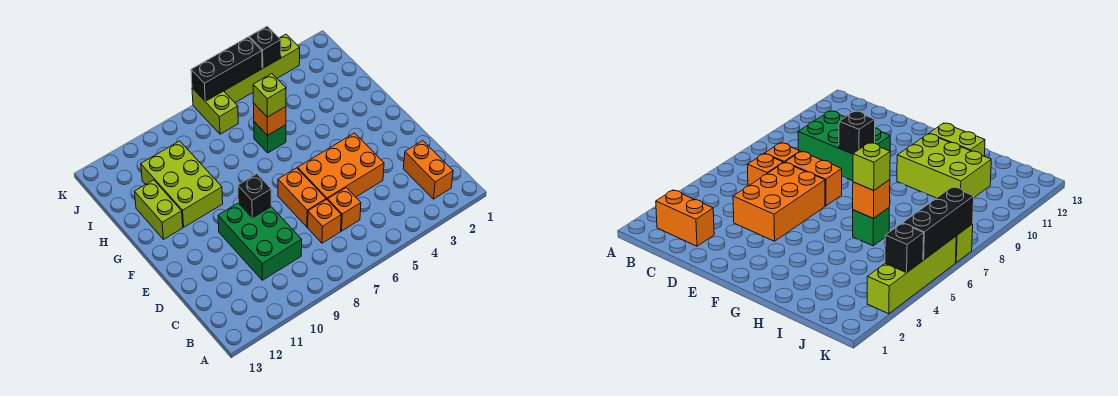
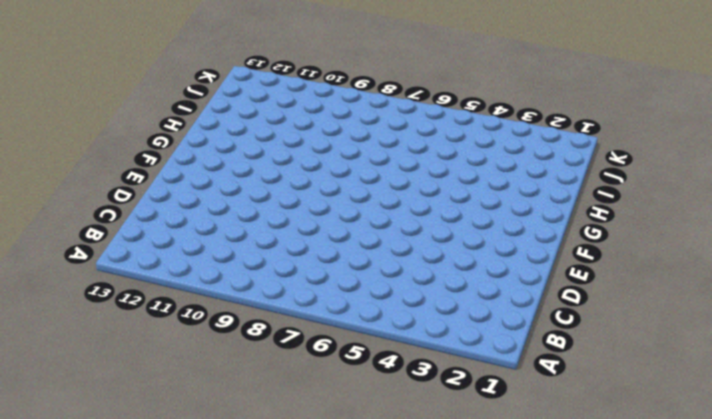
none -> orange brick B2:C2 level 1
none -> orange brick C6 level 1
none -> orange brick C7 level 1

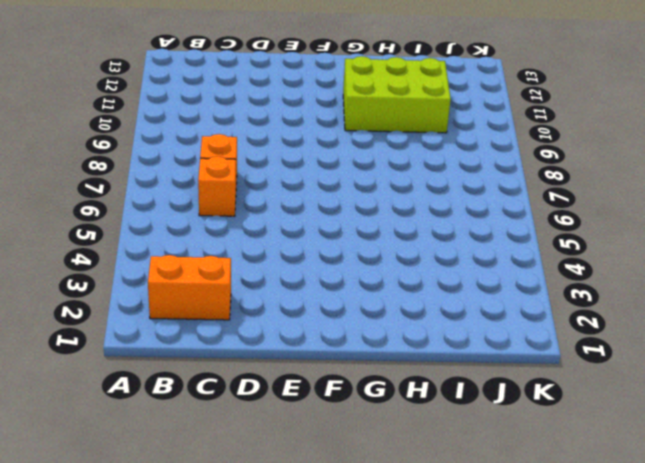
none -> green brick C9:E10 level 1
none -> orange brick D4:E6 level 1
none -> orange brick D7:E7 level 1

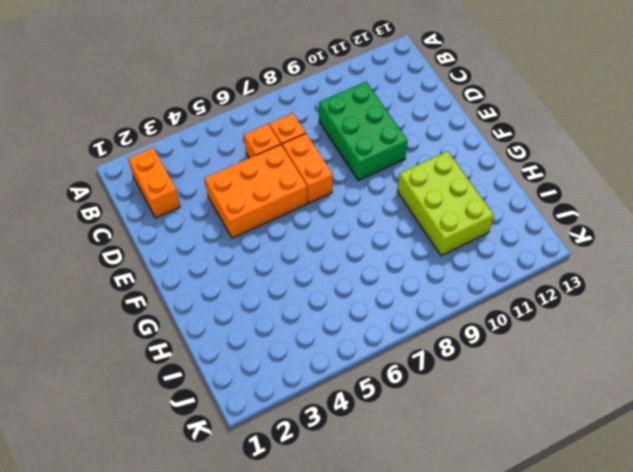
none -> lime brick G12:H12 level 1
none -> green brick H6 level 1
none -> lime brick J7:K7 level 1

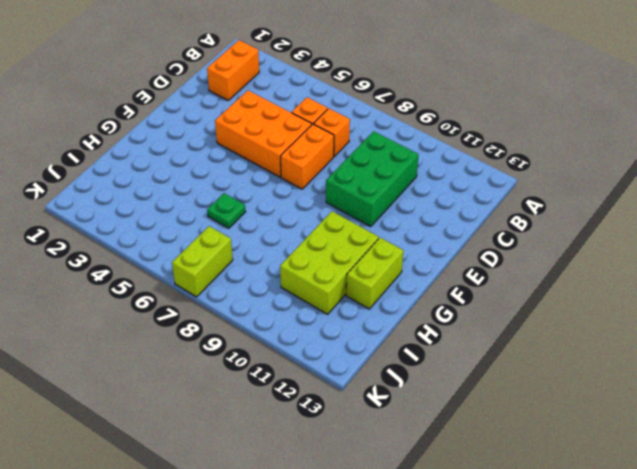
green plate H6 level 1 -> green brick H6 level 1
none -> lime brick K3:K6 level 1
none -> black brick E9 level 2
none -> orange brick H6 level 2

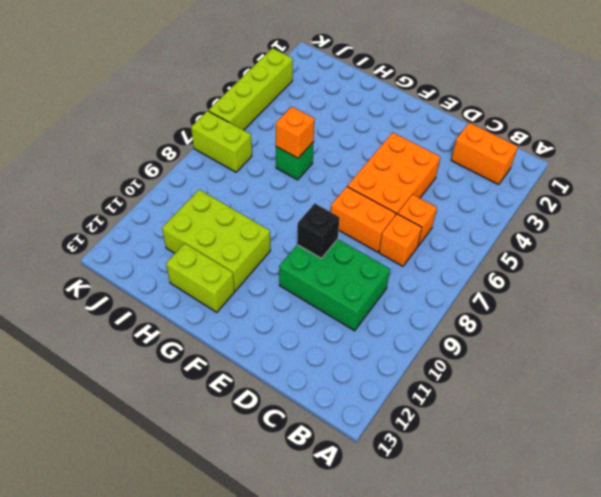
none -> black brick K4 level 2
none -> black brick K5:K7 level 2
none -> lime brick H6 level 3

